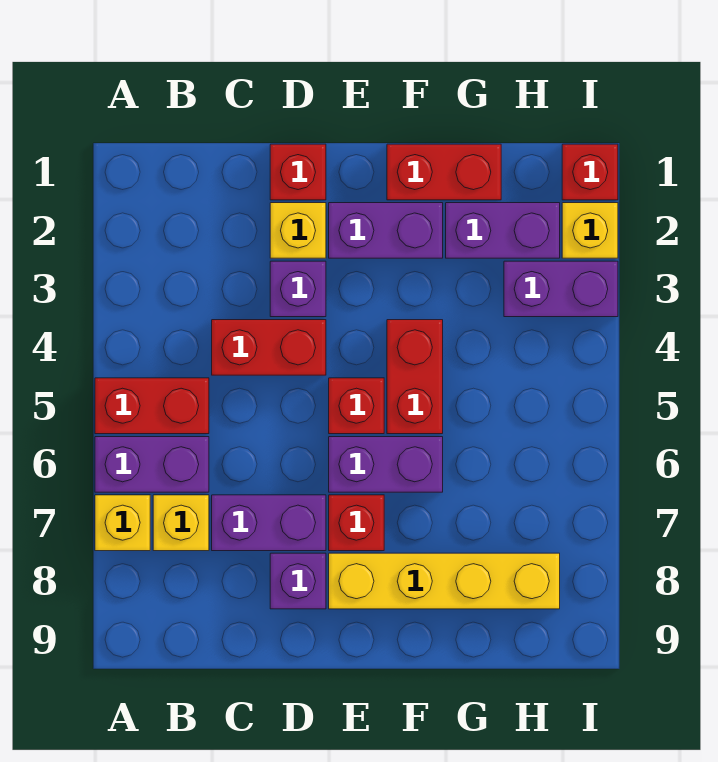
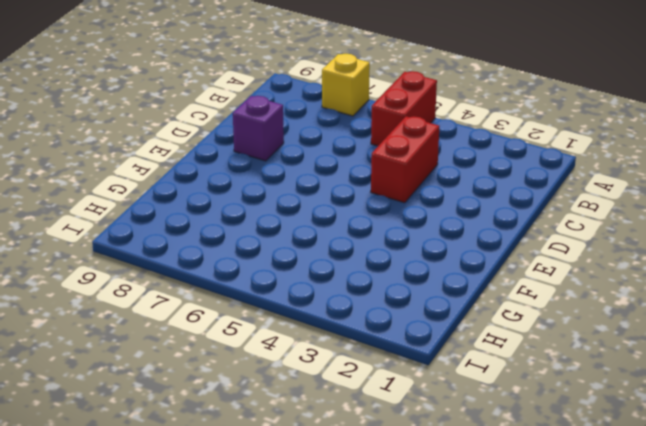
none -> purple brick A6:B6 level 1
none -> yellow brick B7 level 1
none -> purple brick C7:D7 level 1

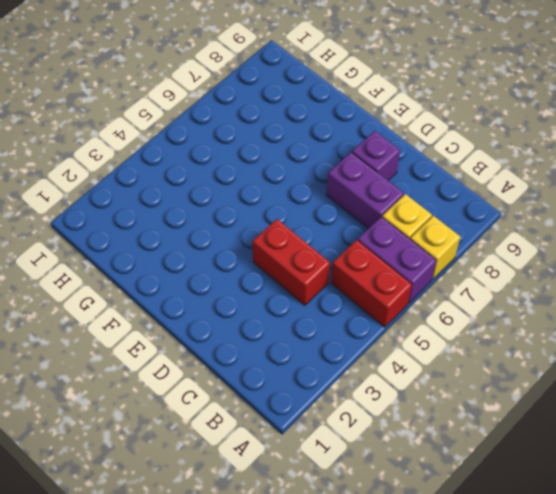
none -> red brick D1 level 1
none -> yellow brick D2 level 1
none -> purple brick D3 level 1

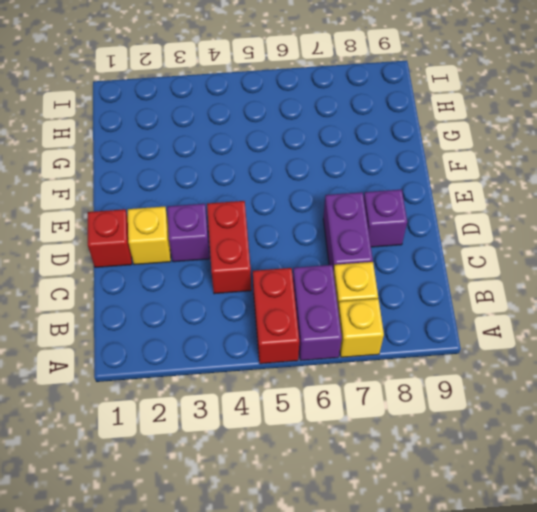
none -> purple brick E2:F2 level 1
none -> red brick E5 level 1
none -> purple brick E6:F6 level 1

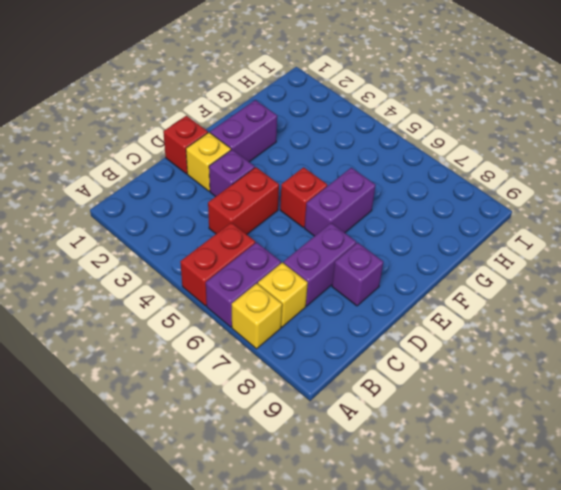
none -> red brick E7 level 1
none -> yellow brick E8:H8 level 1
none -> red brick F1:G1 level 1

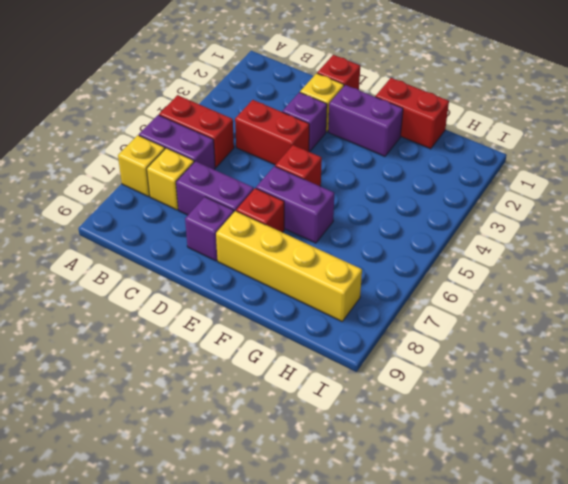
none -> red brick F4:F5 level 1
none -> purple brick G2:H2 level 1
none -> purple brick H3:I3 level 1

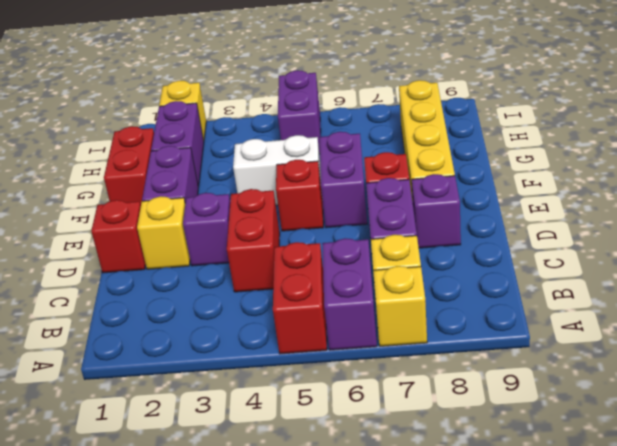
white brick F4:F5 level 1 -> red brick F4:F5 level 1
purple brick H5:I5 level 1 -> purple brick H3:I3 level 1
none -> red brick I1 level 1

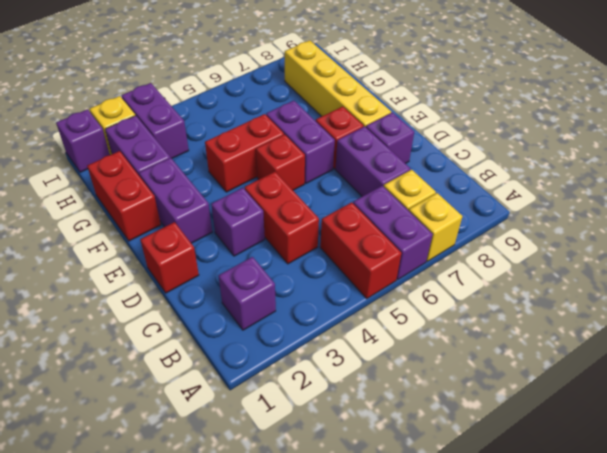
purple brick B2 level 1 -> none
purple brick I1 level 1 -> red brick I1 level 1
none -> yellow brick D2 level 1

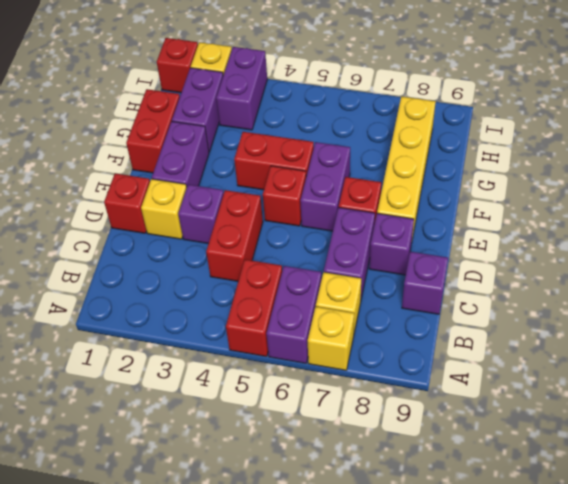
purple brick C9 level 1 -> none

